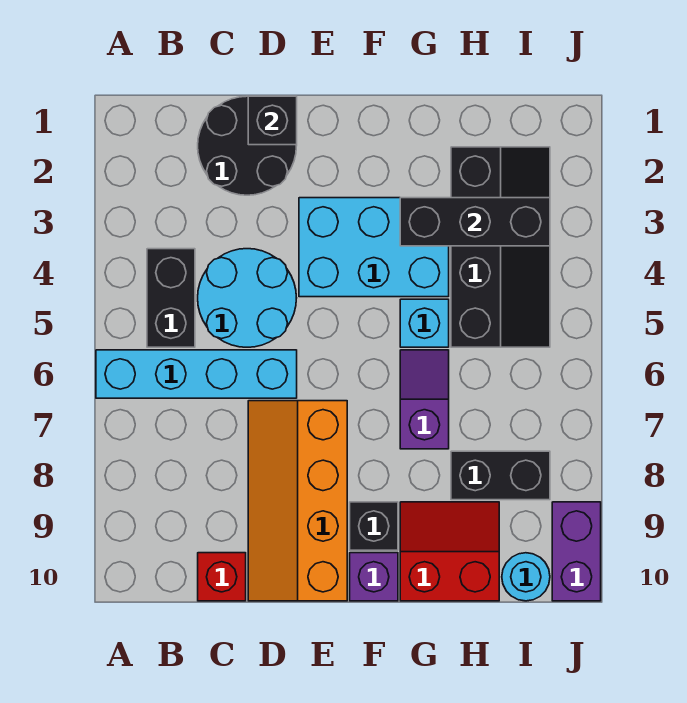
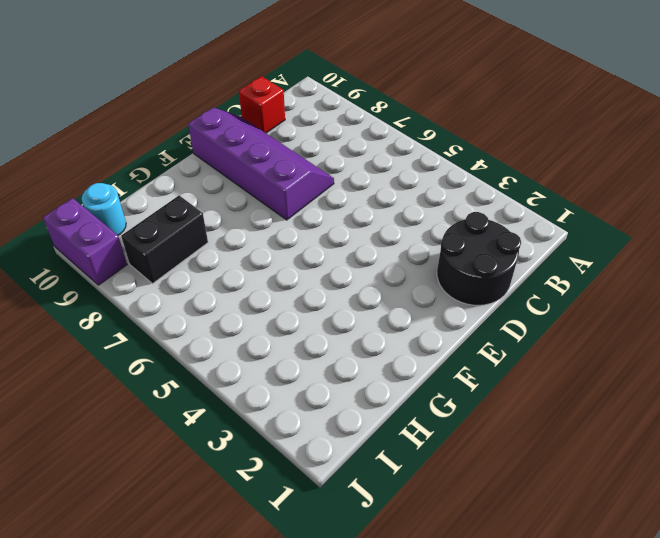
purple slope D7:E10 level 1 top E -> orange slope D7:E10 level 1 top E
none -> cyan brick A6:D6 level 1
none -> black brick B4:B5 level 1
none -> cyan round brick C4:D5 level 1

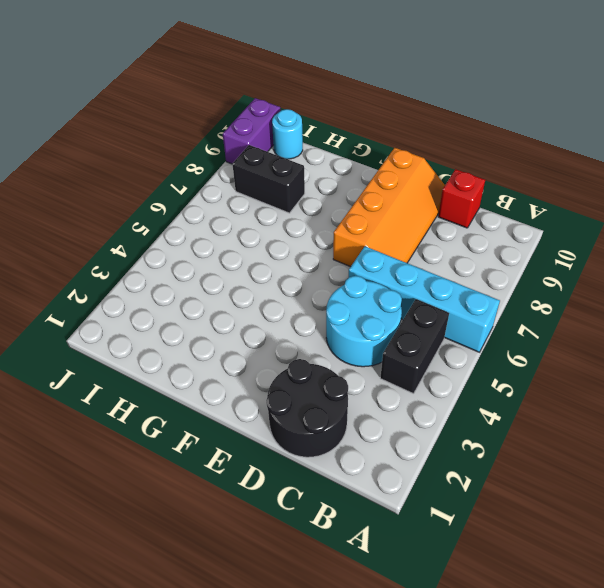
none -> cyan brick E3:G4 level 1
none -> black brick F9 level 1
none -> purple brick F10 level 1

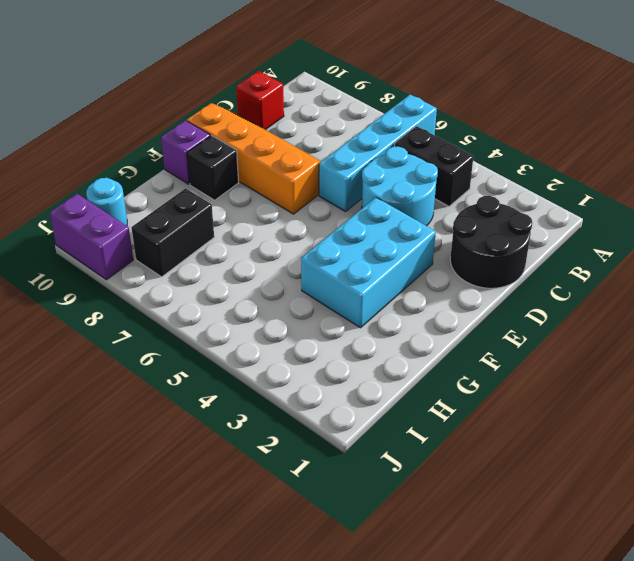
none -> cyan brick G5 level 1
none -> purple slope G6:G7 level 1 top 7
none -> red slope G9:H10 level 1 top 10

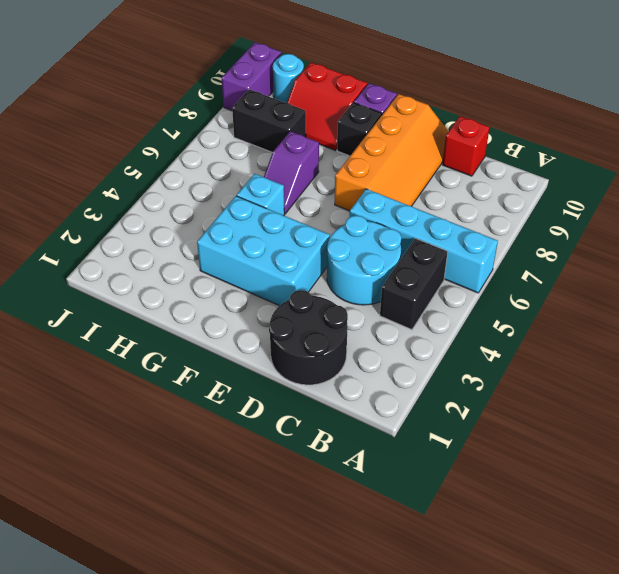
none -> black slope H2:I5 level 1 top H
none -> black brick D1 level 2
none -> black brick G3:I3 level 2

